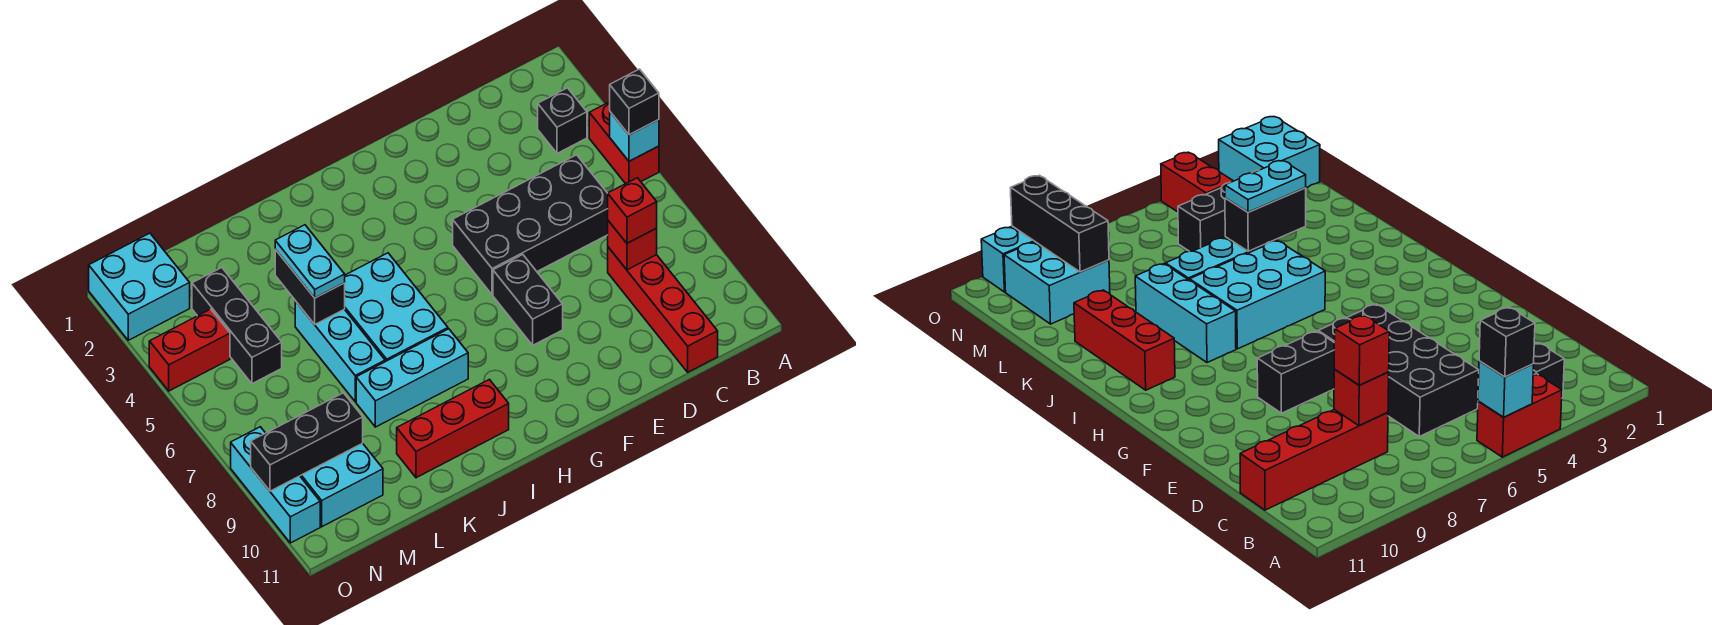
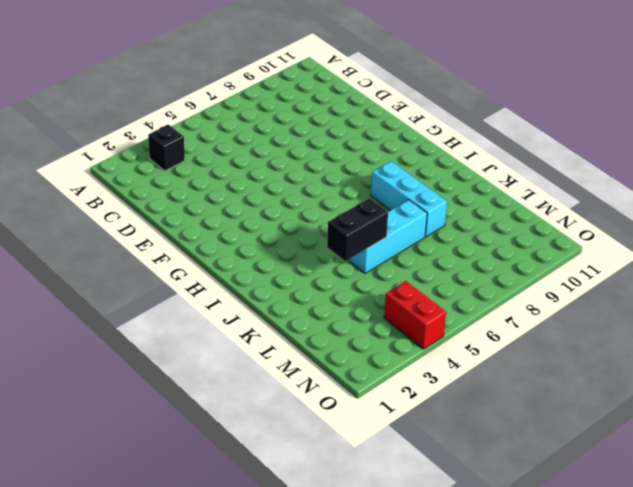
none -> red brick A4:A5 level 1
none -> black brick C5:F6 level 1
none -> red brick C8:C11 level 1

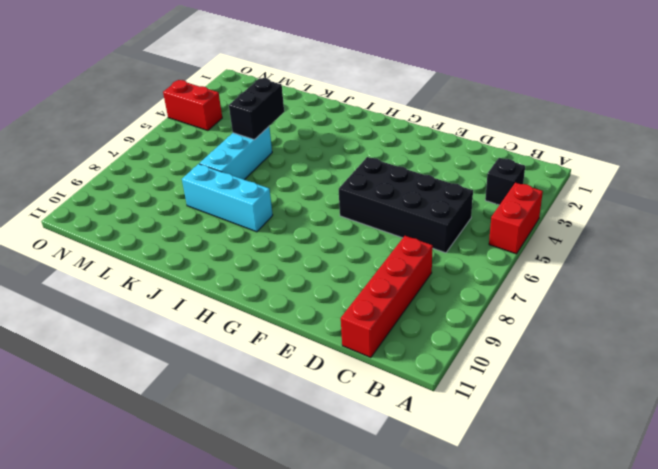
none -> black brick F7:F8 level 1
none -> cyan brick I5:J7 level 1
none -> red brick I10:K10 level 1

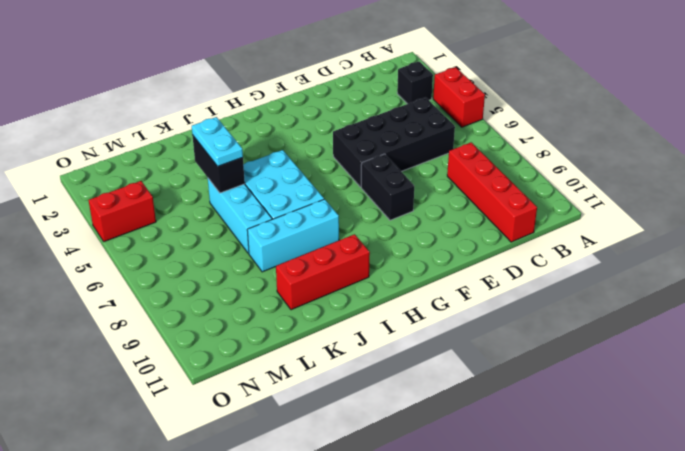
none -> black brick M3:M5 level 1
none -> cyan brick M9:N10 level 1
none -> cyan brick N1:O2 level 1

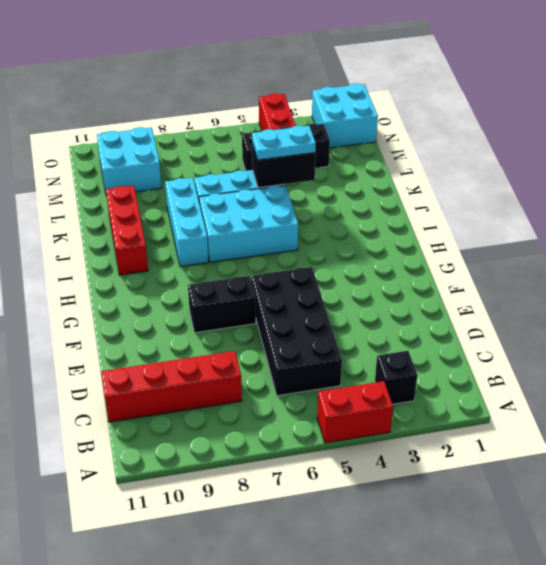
none -> cyan brick O8:O10 level 1
none -> cyan brick A5 level 2
none -> red brick C8 level 2

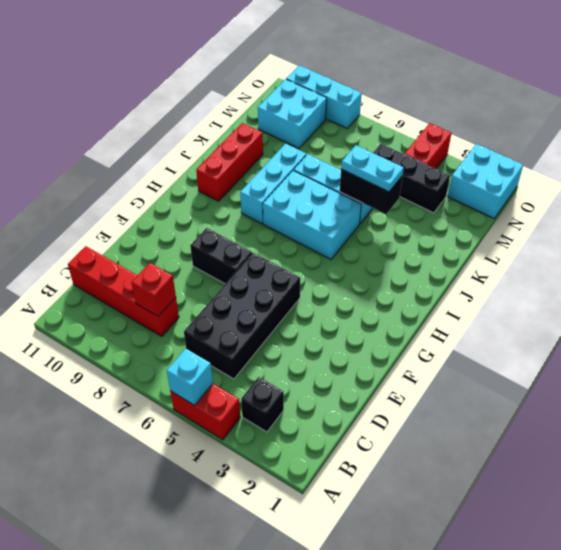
none -> black brick M9:O9 level 2
none -> black brick A5 level 3
none -> red brick C8 level 3

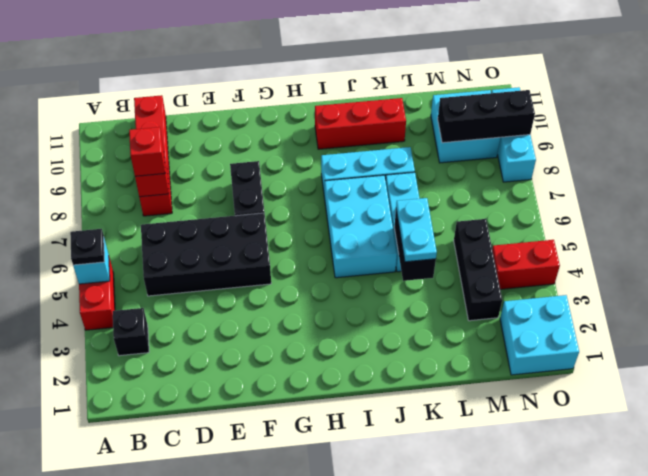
black plate A5 level 3 -> black brick A5 level 3

